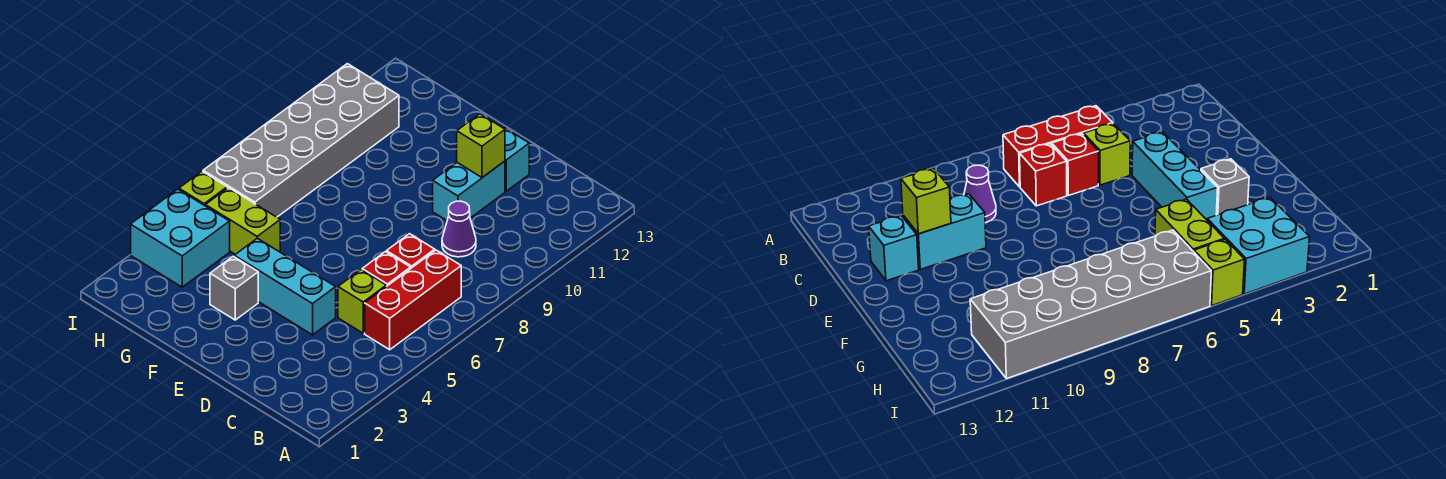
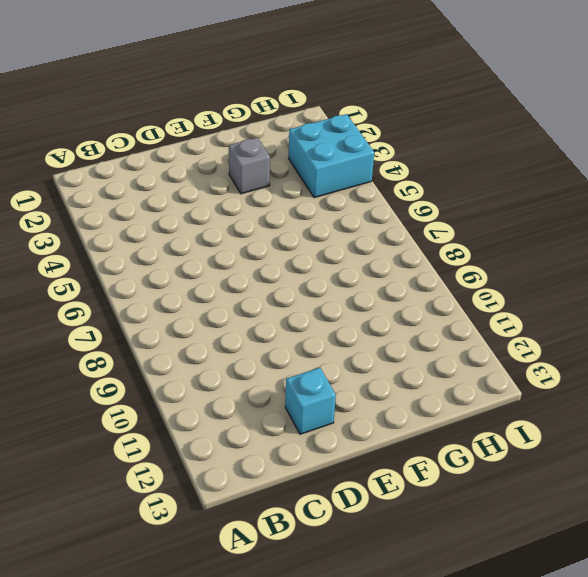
none -> red brick B5:B7 level 1
none -> lime brick C5 level 1
none -> red brick C6 level 1

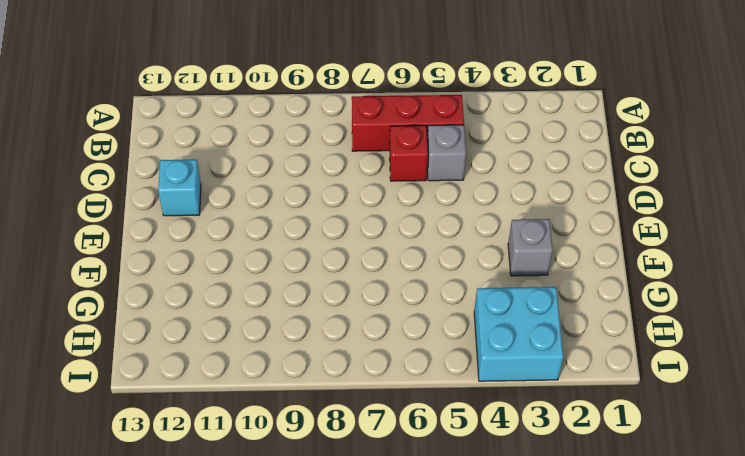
grey brick C5 level 1 -> lime brick C5 level 1
none -> red brick C7 level 1
none -> purple cone C9 level 1
none -> cyan brick D4:F4 level 1

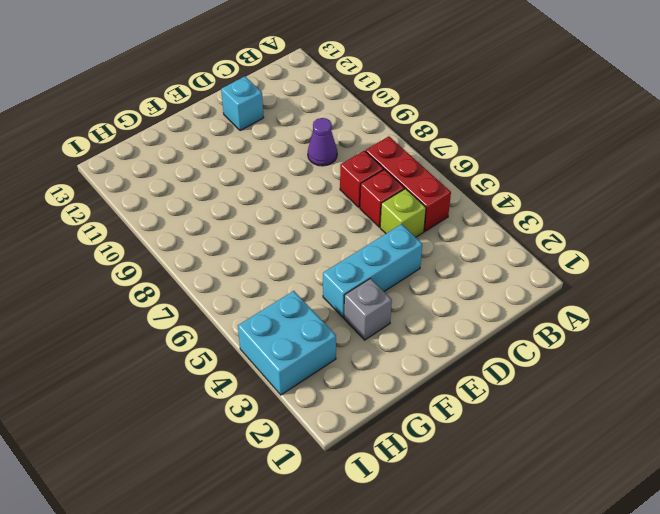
none -> cyan brick D10:D11 level 1
none -> lime brick G5:H5 level 1
none -> grey brick H6:I11 level 1

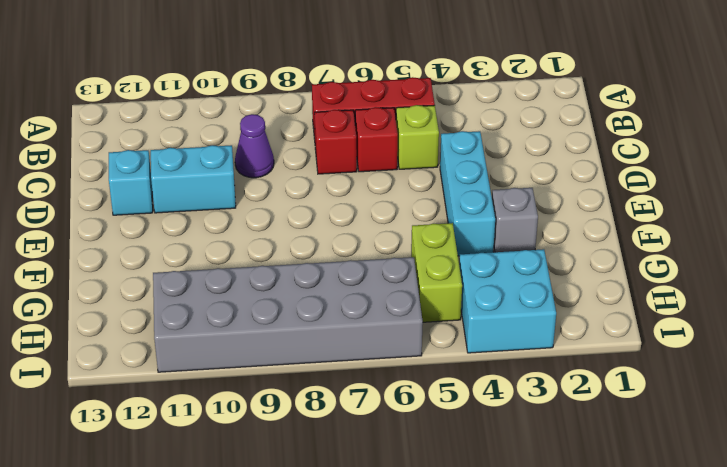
none -> lime brick I5 level 1
none -> lime brick D11 level 2

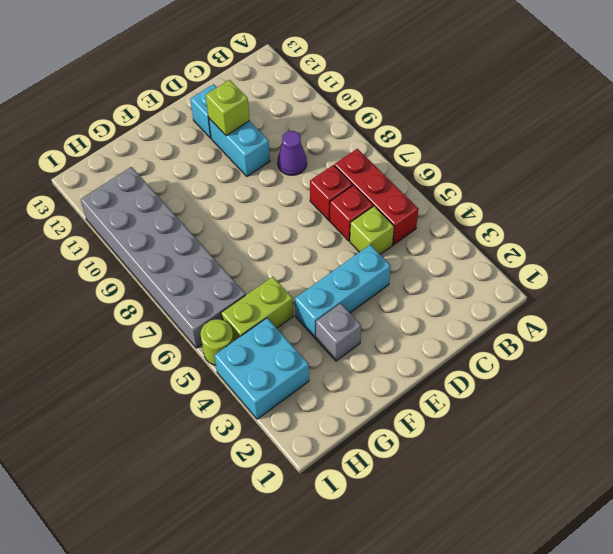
lime round brick I5 level 1 -> lime brick I5 level 1

